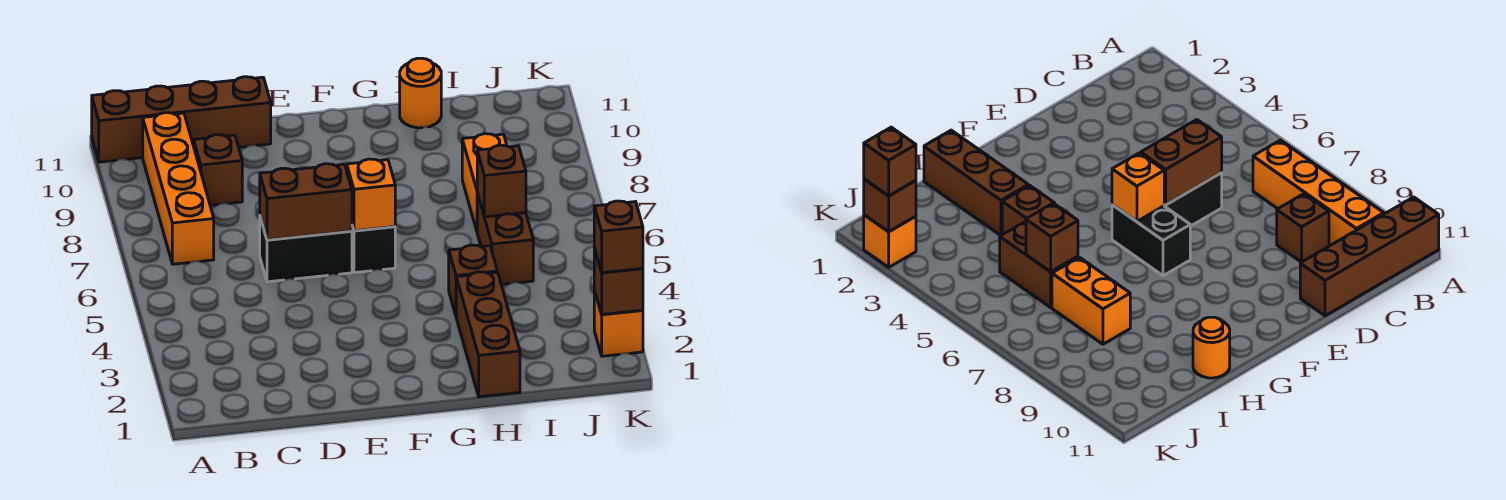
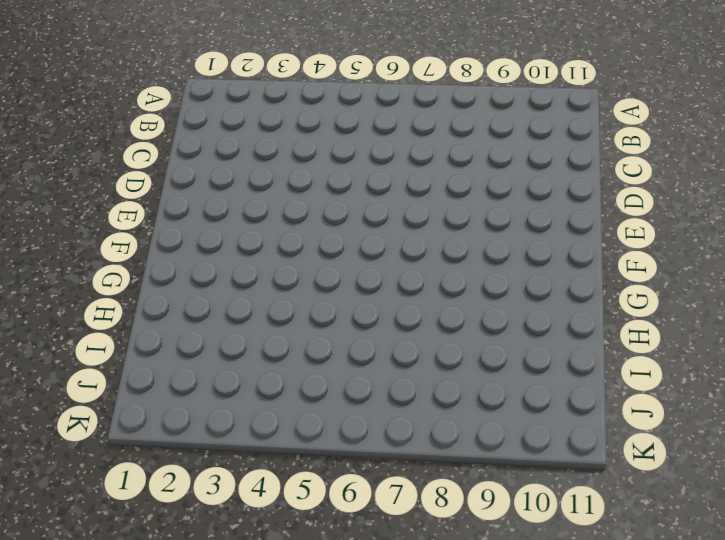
none -> brown brick A11:D11 level 1
none -> orange brick B7:B10 level 1
none -> brown brick C9 level 1

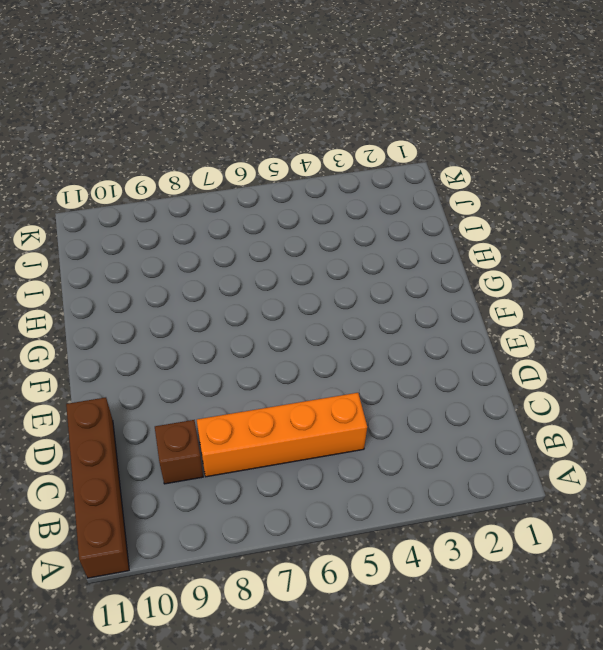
orange brick C5:C8 level 1 -> orange brick B7:B10 level 1
none -> black brick D6:E6 level 1
none -> black brick F6:F7 level 1
none -> brown brick H1:H3 level 1

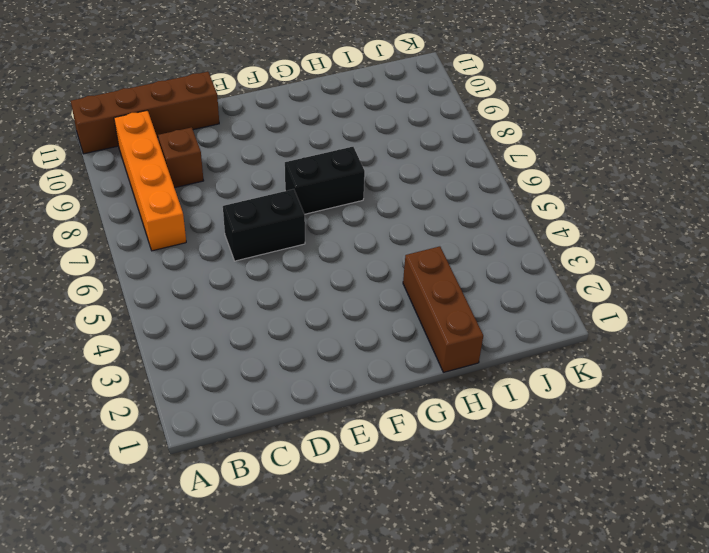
black brick F7:G7 level 1 -> black brick F6:F7 level 1
none -> brown brick H4 level 1
none -> orange round brick H11 level 1
none -> brown brick I5:I6 level 1

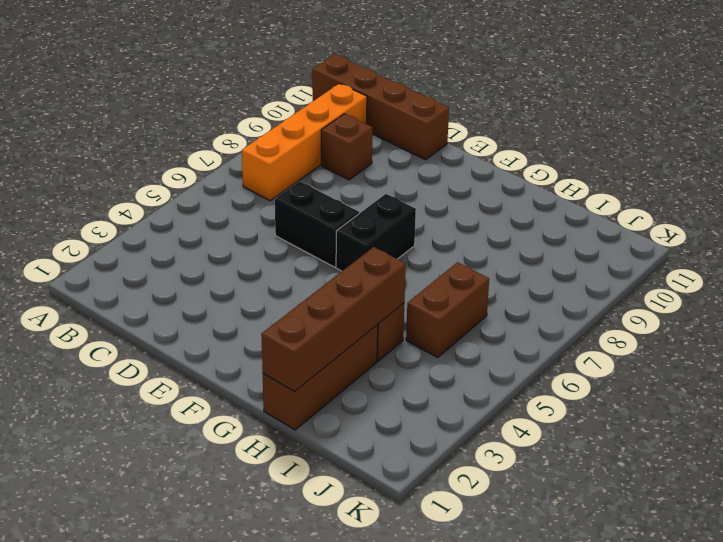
brown brick H1:H4 level 2 -> none
none -> orange round brick H11 level 1
none -> orange brick I7:I8 level 1
none -> orange brick K2 level 1

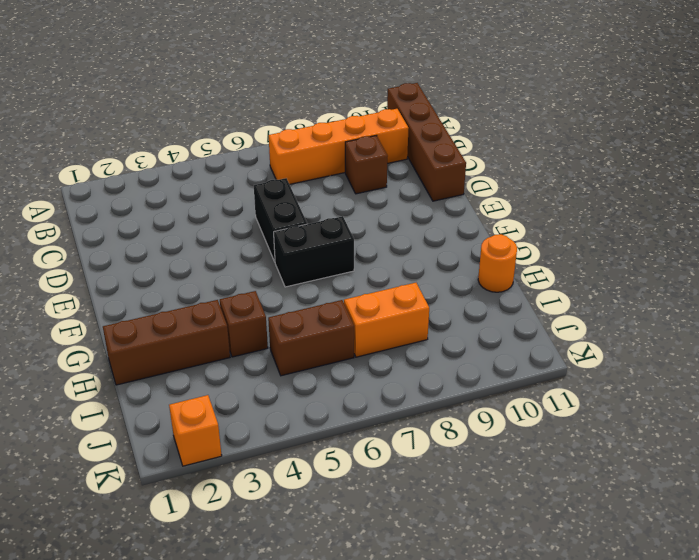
none -> brown brick D6:E6 level 2
none -> orange brick F6 level 2
none -> brown brick I6 level 2

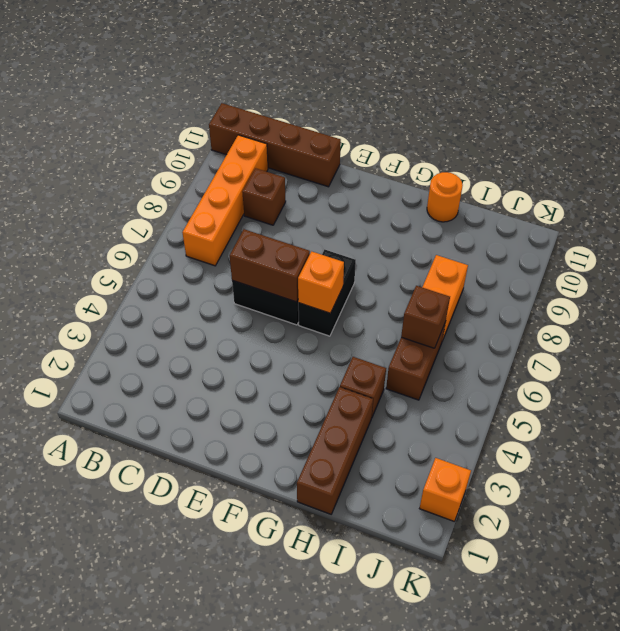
none -> brown brick K2 level 2
none -> brown brick K2 level 3

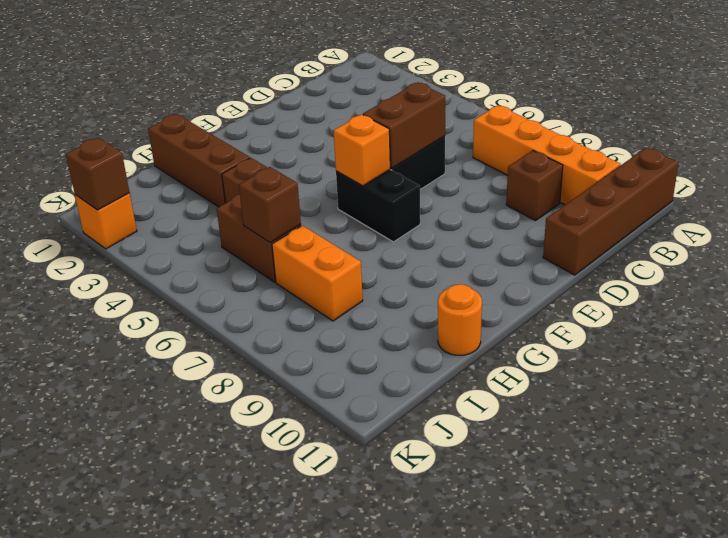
none -> brown brick K2 level 3

